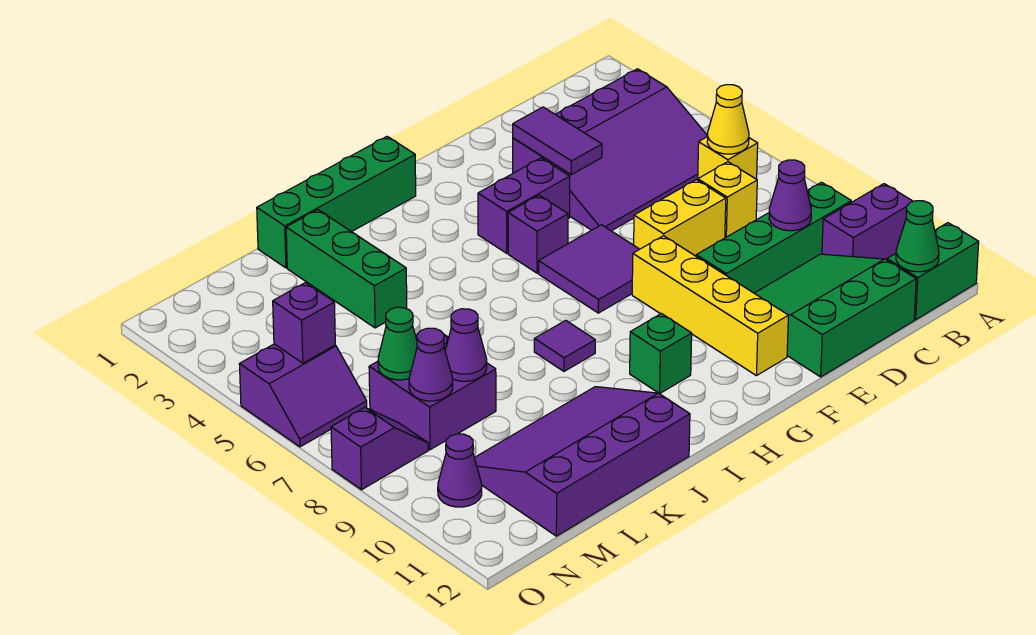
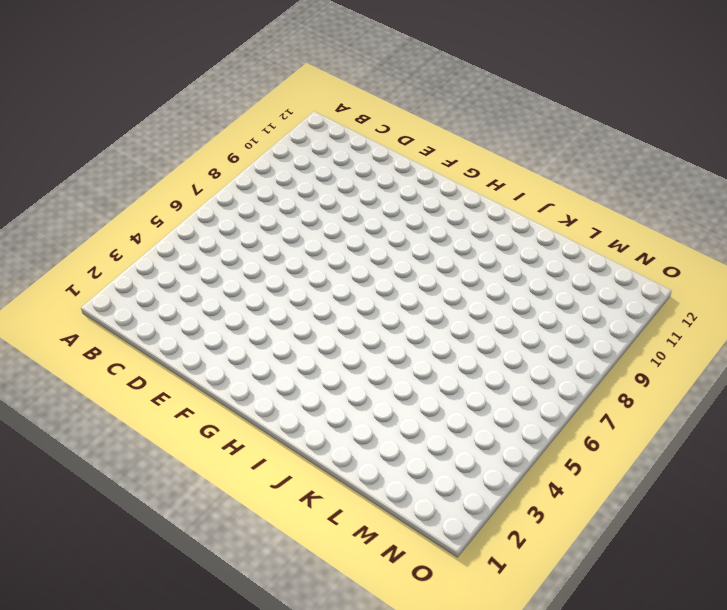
none -> purple brick A10:B10 level 1
none -> green brick A12:B12 level 1
none -> purple slope B3:E5 level 1 top 3

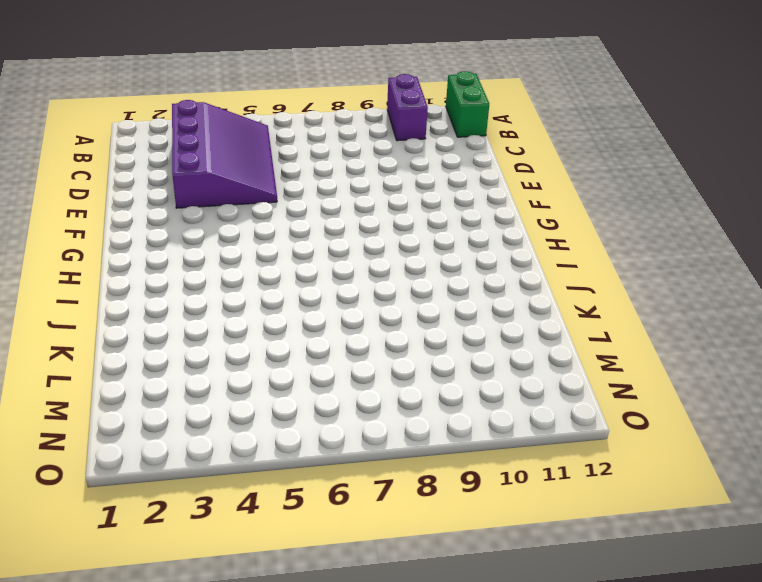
none -> yellow brick B6 level 1
none -> green brick B9:E9 level 1
none -> yellow brick C7 level 1

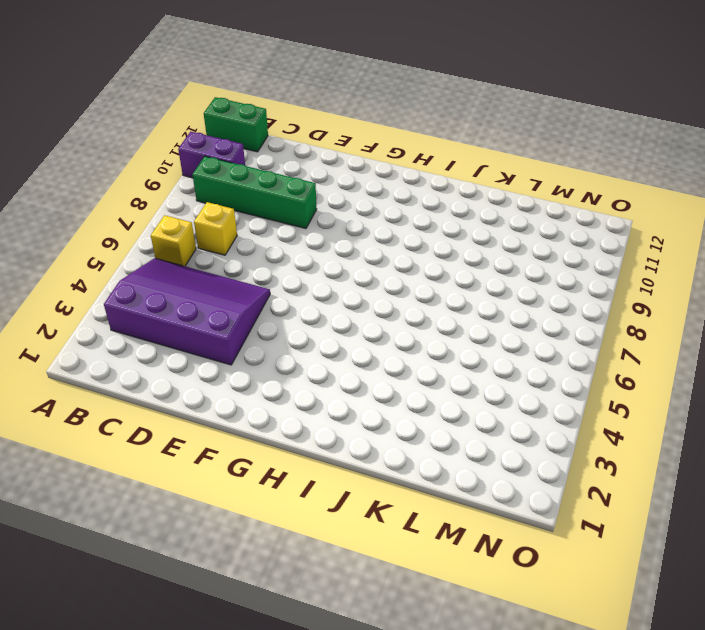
none -> green slope C10:E12 level 1 top 12
none -> yellow brick D7:E7 level 1
none -> purple brick F4:G4 level 1

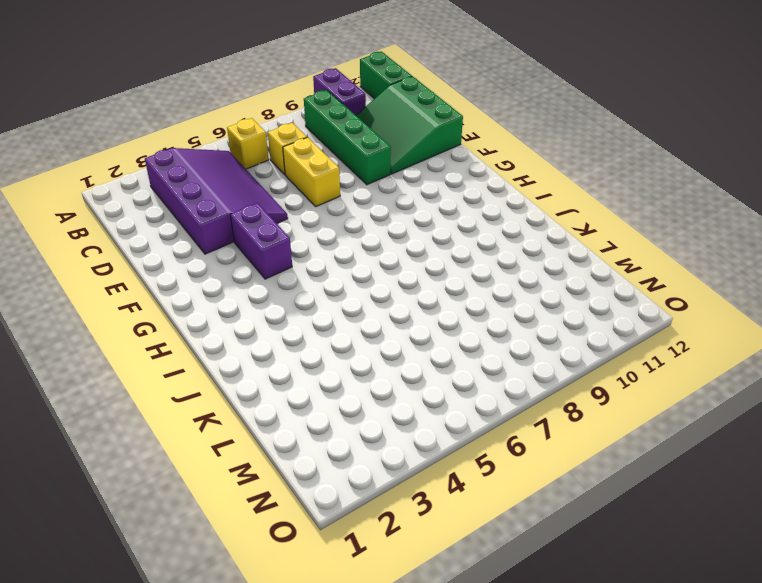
none -> purple tile F6:G7 level 1
none -> yellow brick F8:F11 level 1
none -> purple brick G5 level 1

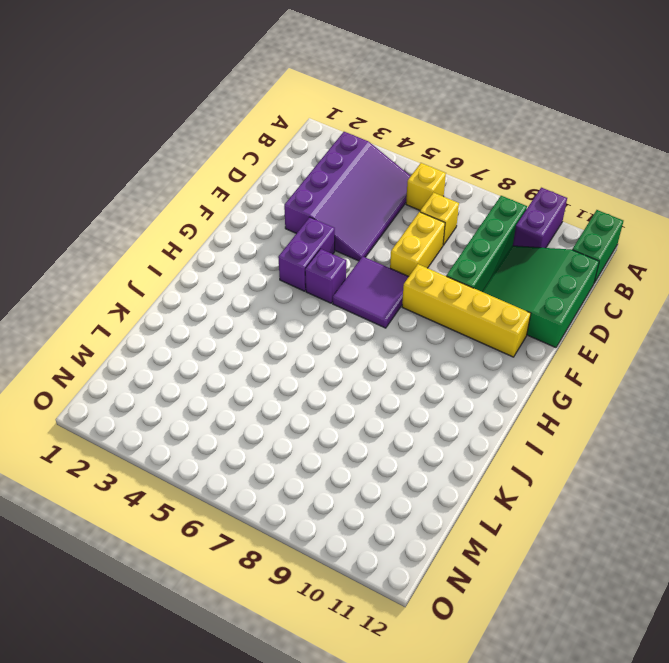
none -> green brick H1:K1 level 1
none -> green brick H10 level 1
none -> purple tile I8 level 1

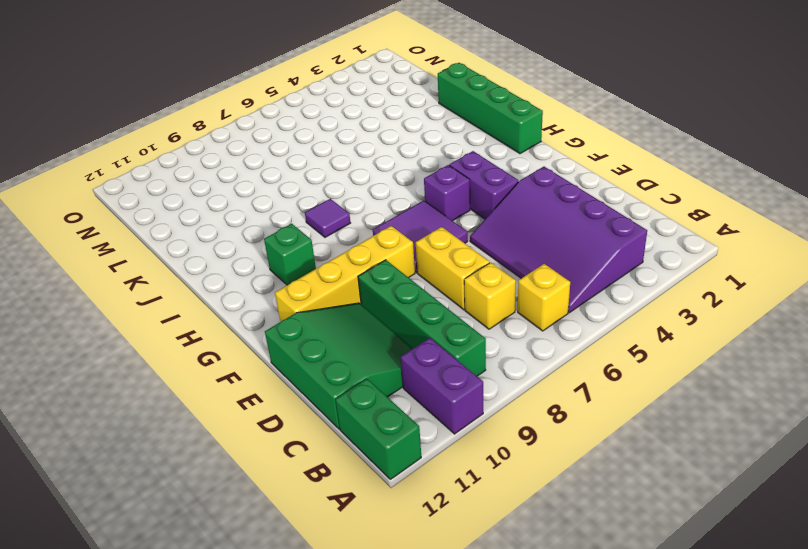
none -> purple slope J10:M12 level 1 top 12
none -> green brick K2:K4 level 1
none -> purple brick L7:M8 level 1

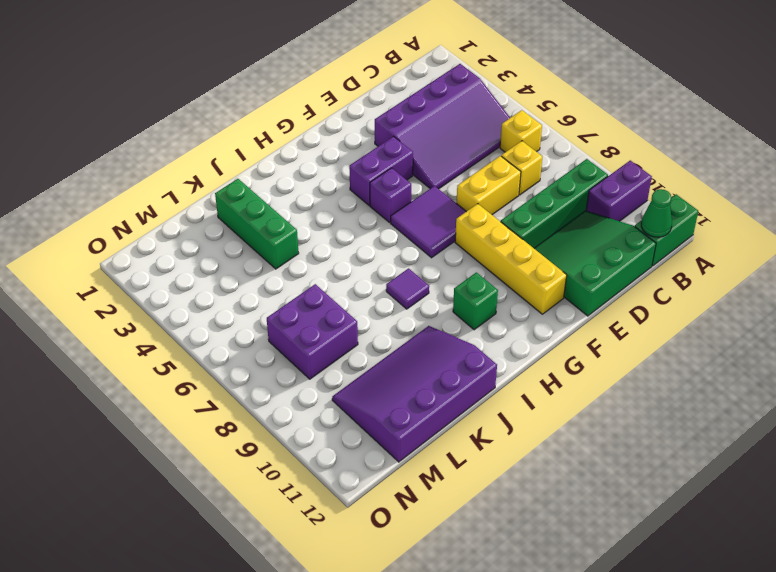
none -> green brick H1:K1 level 1
none -> purple slope N5:O6 level 1 top 5
none -> purple slope N8:O8 level 1 top O

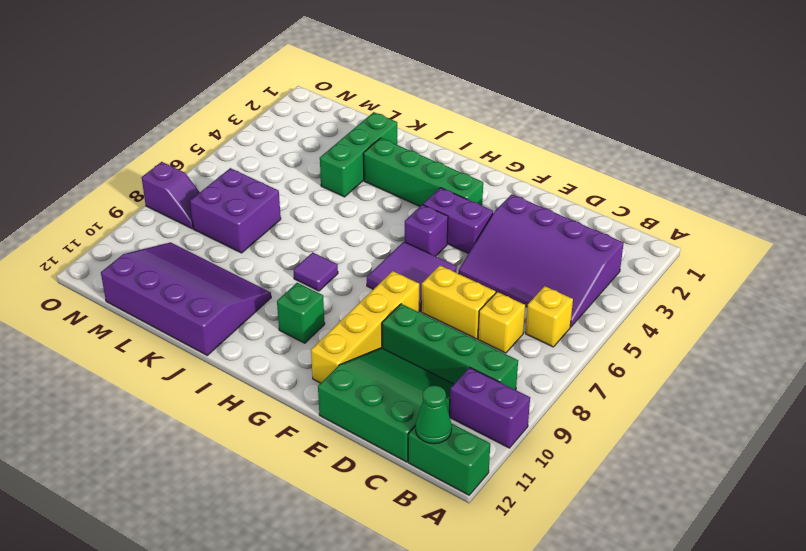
green brick G3:J3 level 1 -> green brick H1:K1 level 1
none -> purple slope N5:O6 level 1 top 5
none -> purple cone N10 level 1
none -> yellow cone B6 level 2

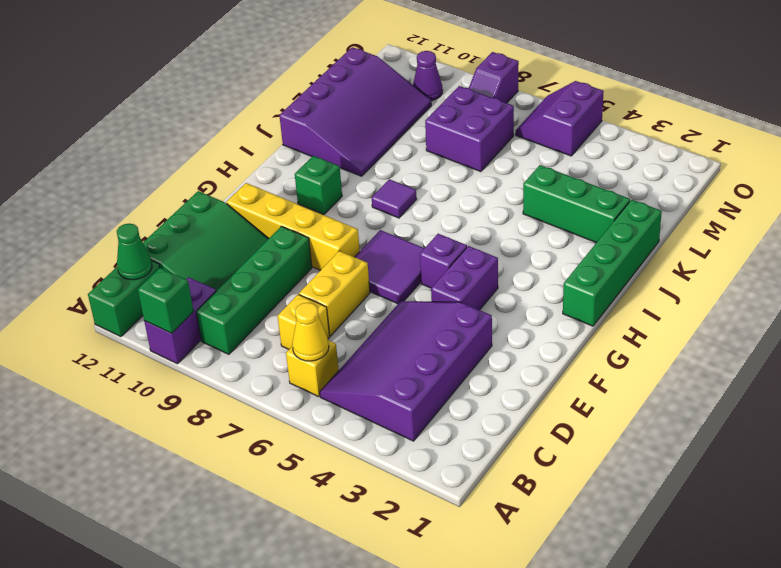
green brick A10 level 2 -> none
none -> purple cone C9 level 2
none -> purple tile E3:E4 level 2
none -> purple cone L8 level 2

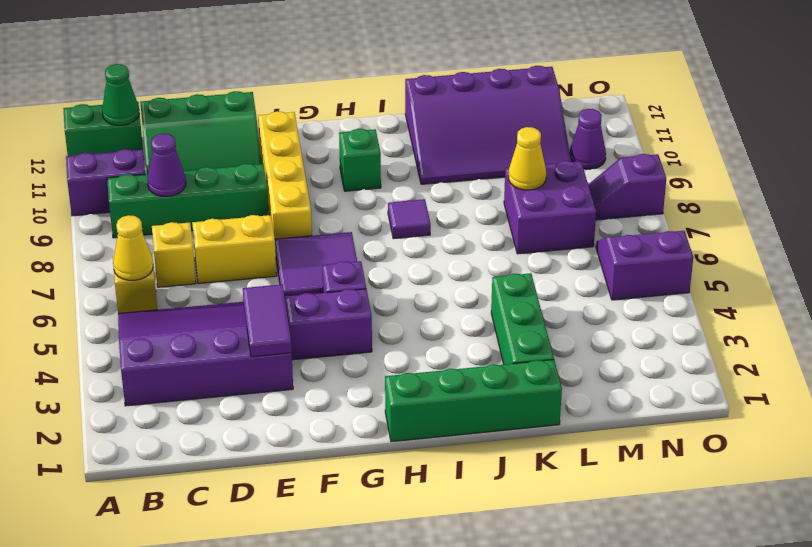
yellow cone L8 level 2 -> purple cone L8 level 2
none -> green cone M7 level 2
none -> purple cone M8 level 2
none -> purple brick N5 level 2

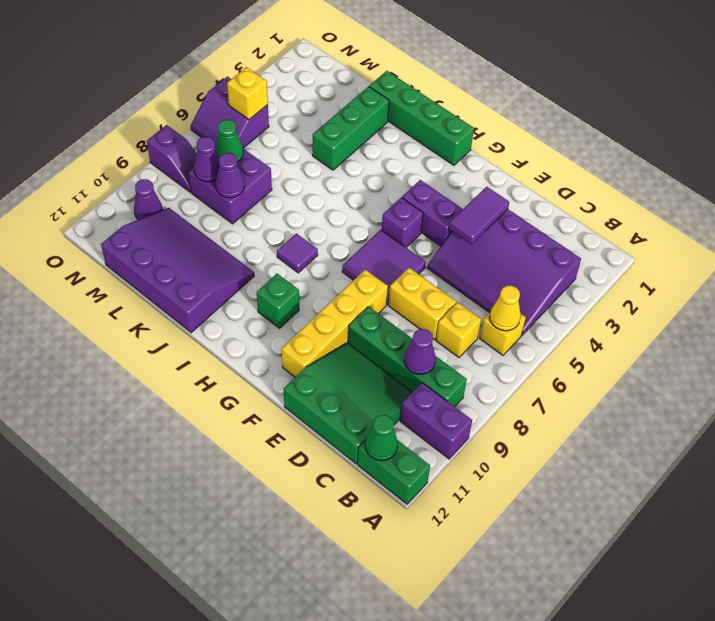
yellow brick N5 level 2 -> purple brick N5 level 2

